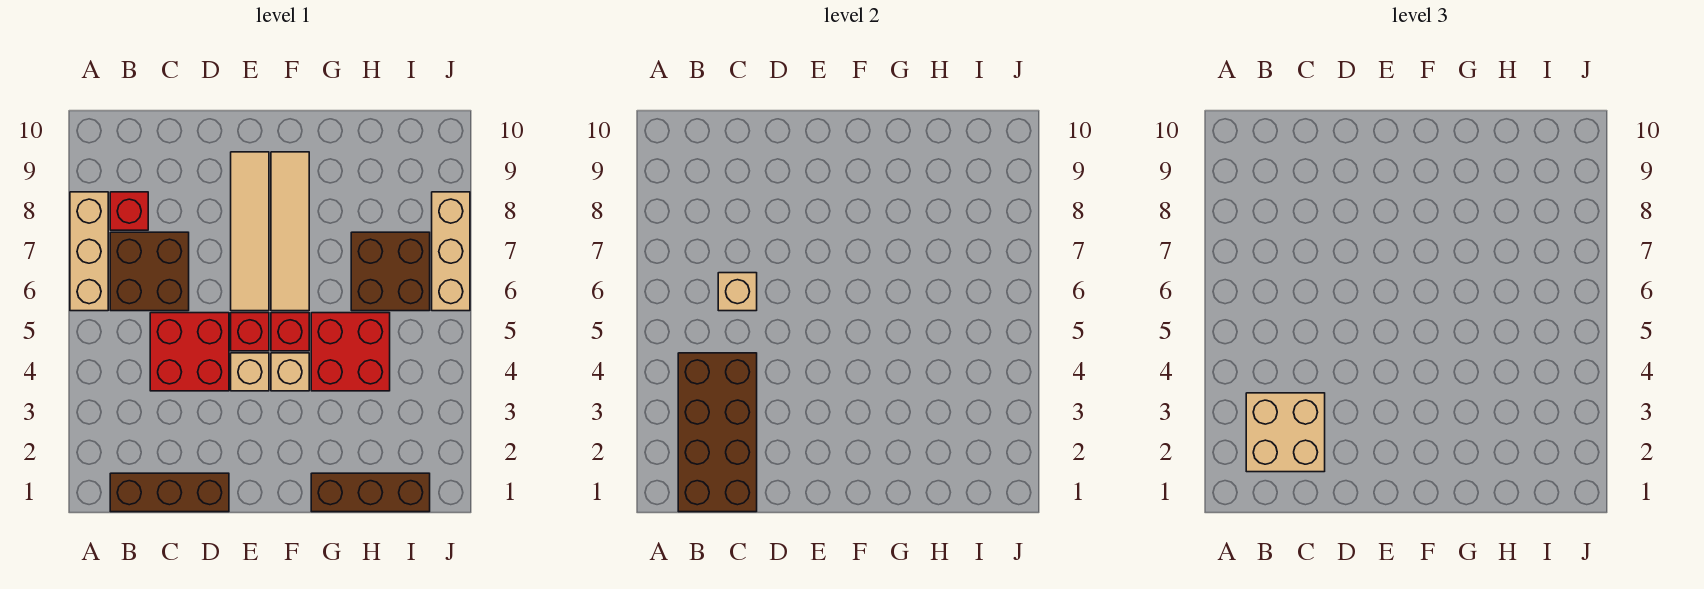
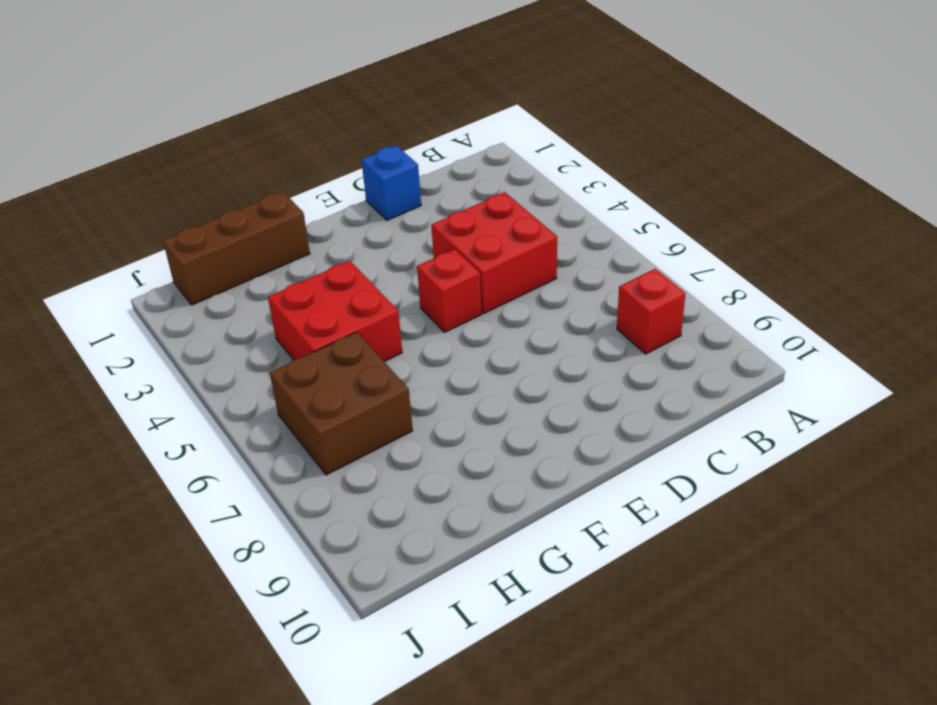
blue brick D1 level 1 -> brown brick B1:D1 level 1
none -> tan brick A6:A8 level 1
none -> brown brick B6:C7 level 1
none -> tan brick E4 level 1

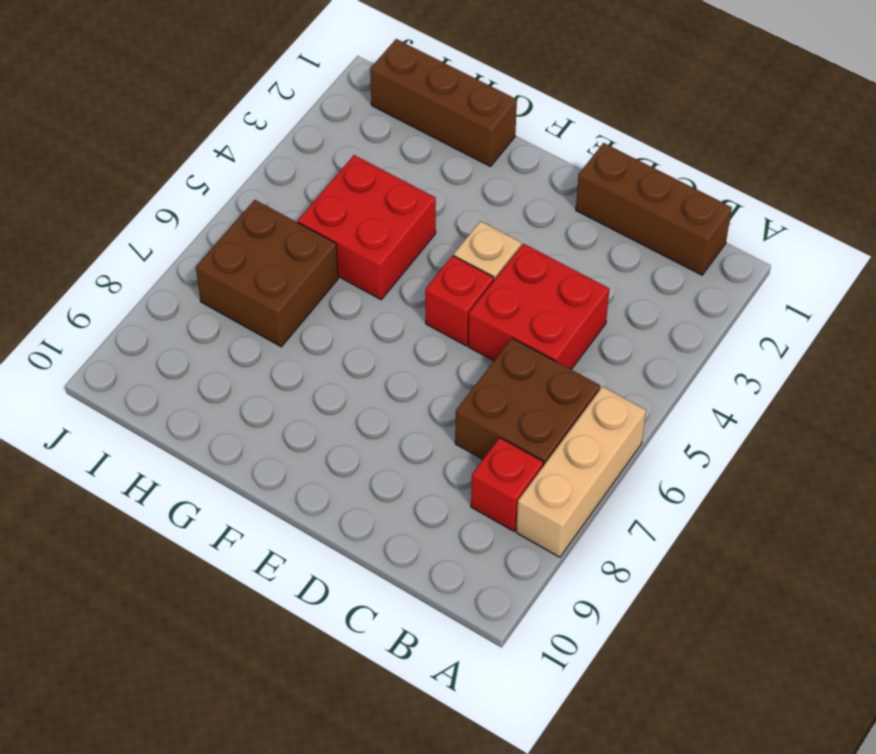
none -> tan tile E6:E9 level 1
none -> tan brick F4 level 1
none -> red brick F5 level 1

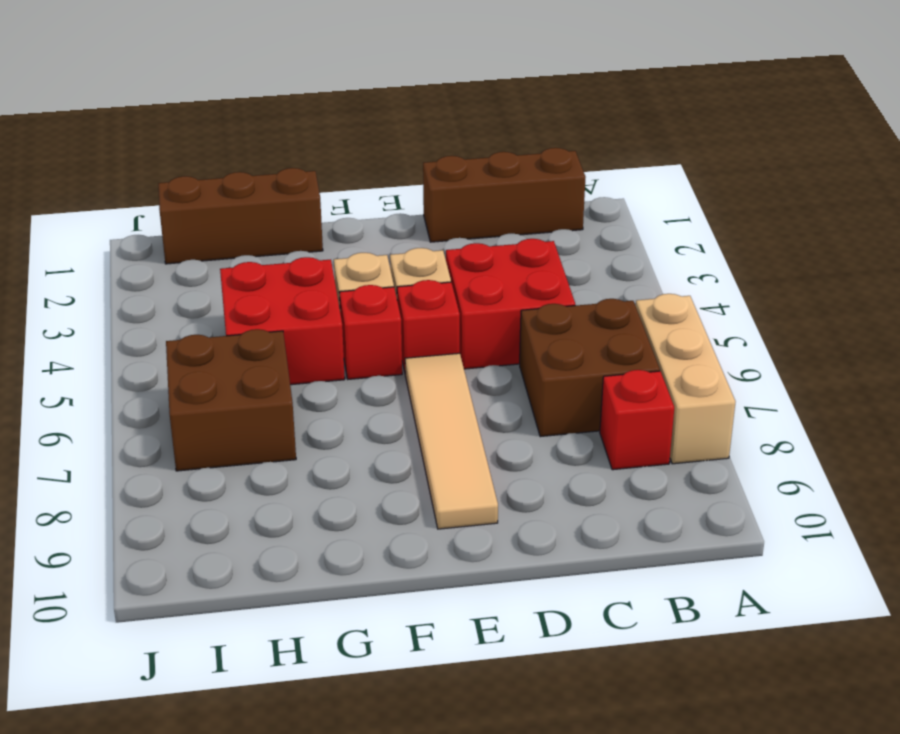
none -> tan tile F6:F9 level 1
none -> tan brick J6:J8 level 1
none -> brown brick B1:C4 level 2

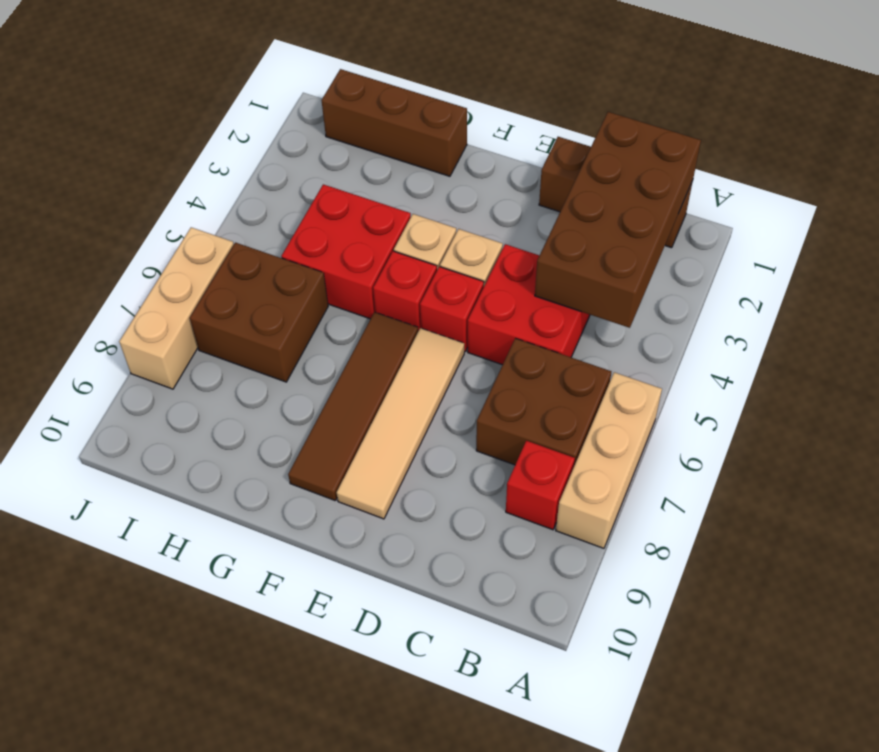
brown tile F6:F9 level 1 -> tan tile F6:F9 level 1
none -> tan brick C6 level 2
none -> tan brick B2:C3 level 3

